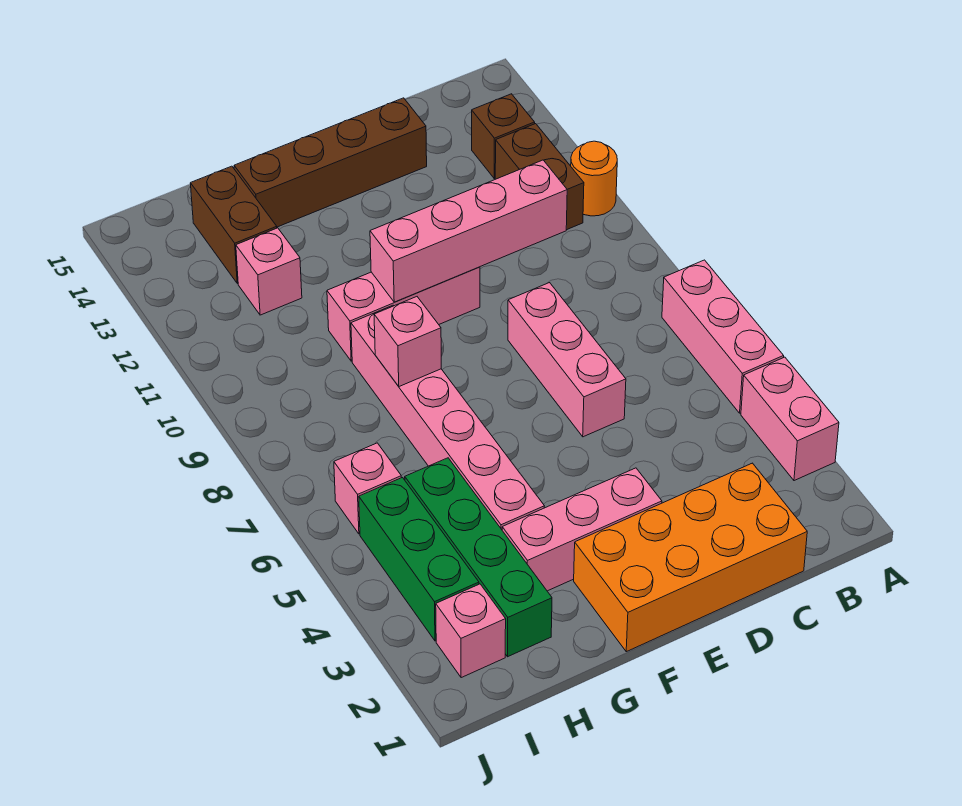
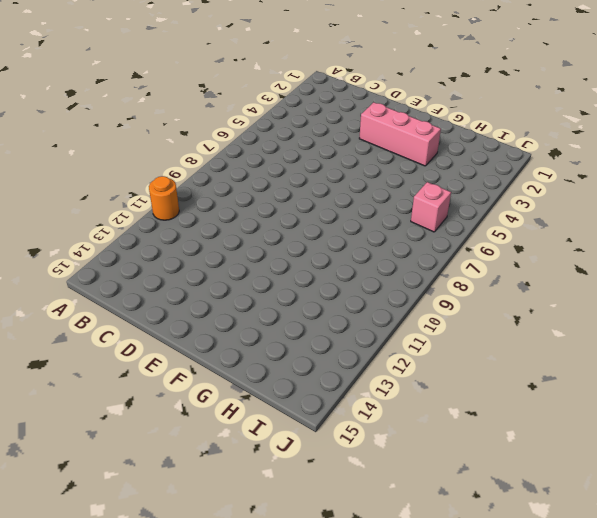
none -> pink brick A3:A4 level 1
none -> pink brick A5:A7 level 1
none -> brown brick B11:B12 level 1

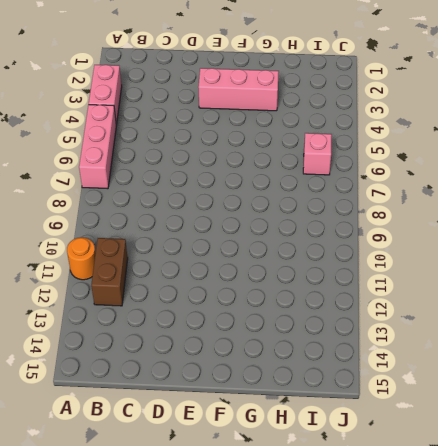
none -> brown brick B13 level 1
none -> orange brick C1:F2 level 1
none -> pink brick D6:D8 level 1

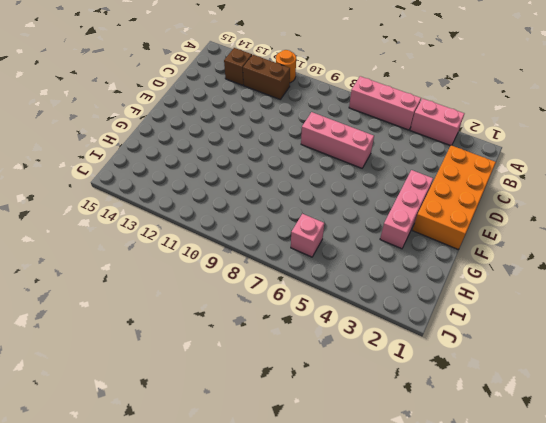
none -> brown brick D14:G14 level 1
none -> pink brick E10:G10 level 1
none -> pink brick G4:G9 level 1

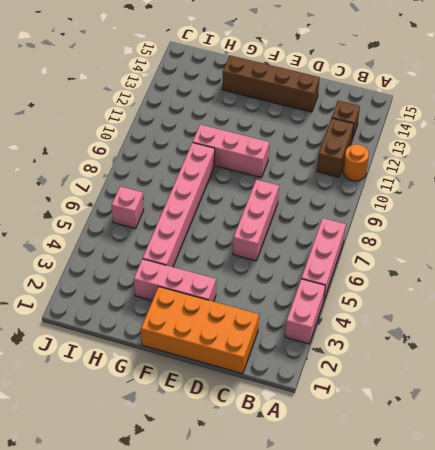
none -> green brick H2:H5 level 1
none -> pink brick H12 level 1
none -> brown brick H13:H14 level 1

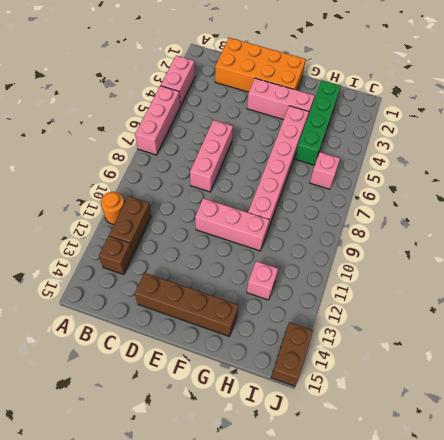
brown brick J14:J15 level 1 -> brown brick H13:H14 level 1
none -> pink brick I2 level 1
none -> green brick I3:I5 level 1
none -> pink brick C10:F10 level 2

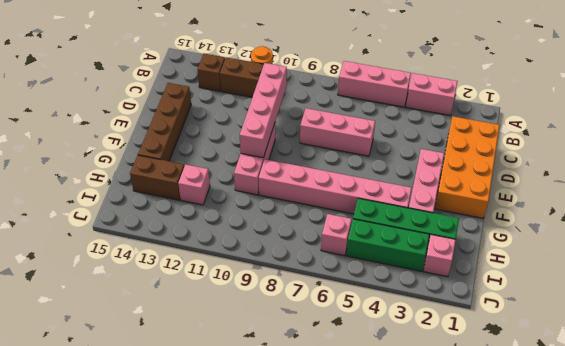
none -> pink brick G8 level 2

